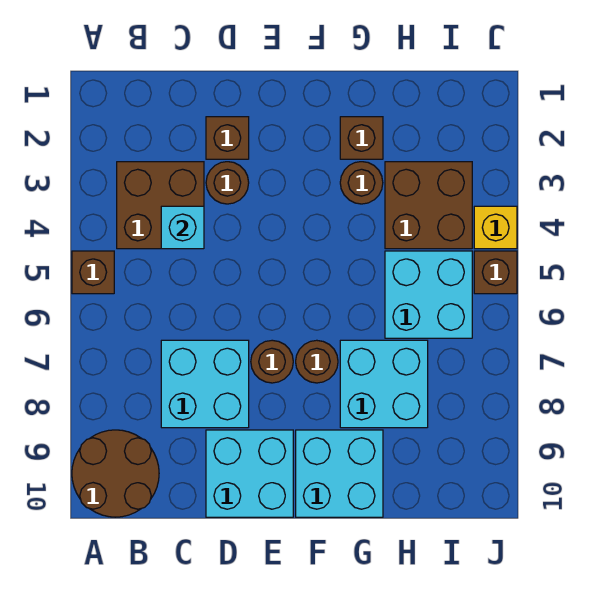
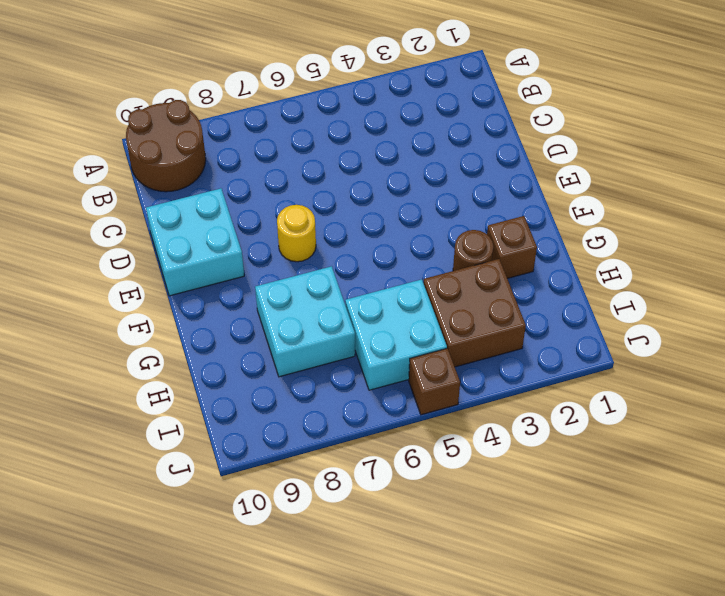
yellow round brick E7 level 1 -> brown round brick E7 level 1
none -> brown brick A5 level 1
none -> brown brick B3:C4 level 1
none -> cyan brick C7:D8 level 1

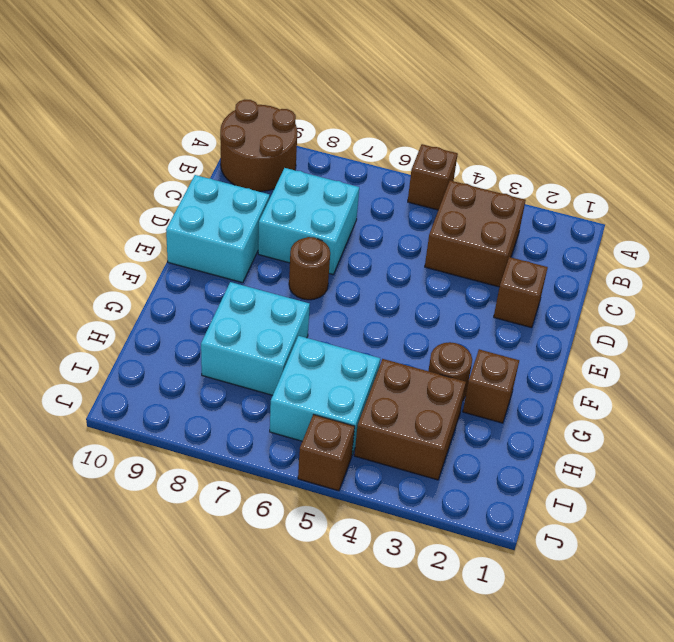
none -> brown round brick D3 level 1
none -> brown round brick F7 level 1
none -> cyan brick F9:G10 level 1

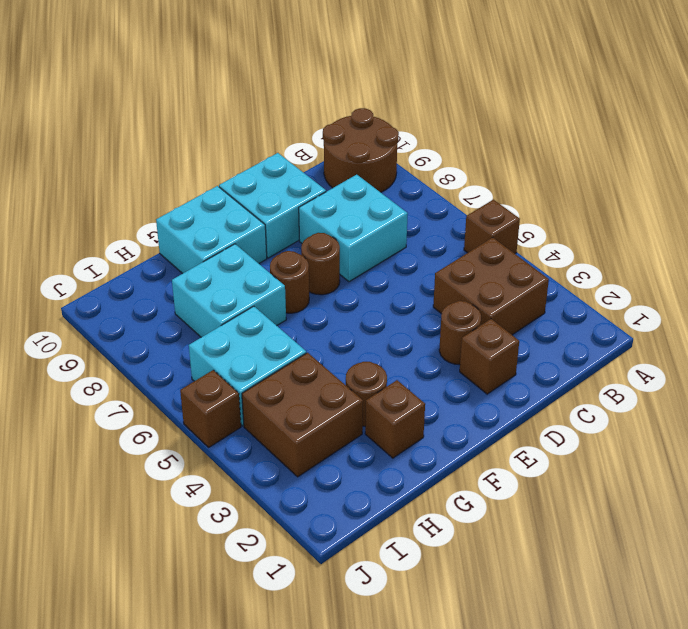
none -> yellow brick J4 level 1
none -> cyan brick C4 level 2

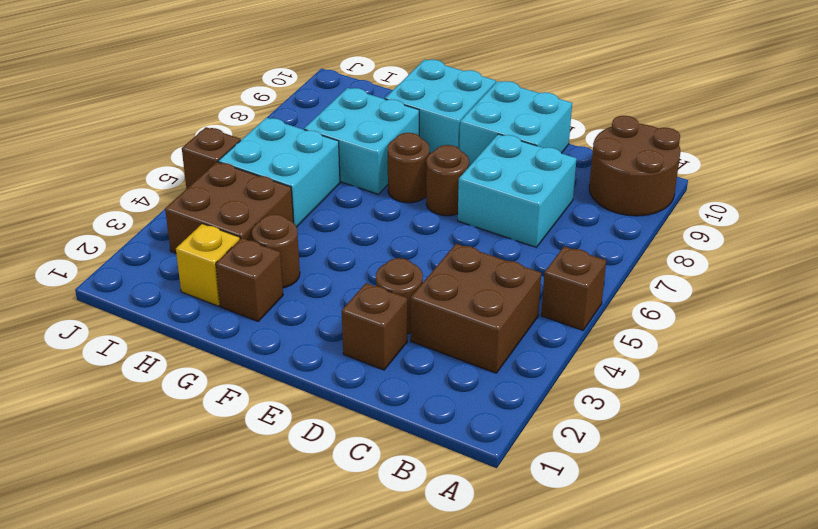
yellow brick H2 level 1 -> yellow brick J4 level 1
none -> cyan brick C4 level 2

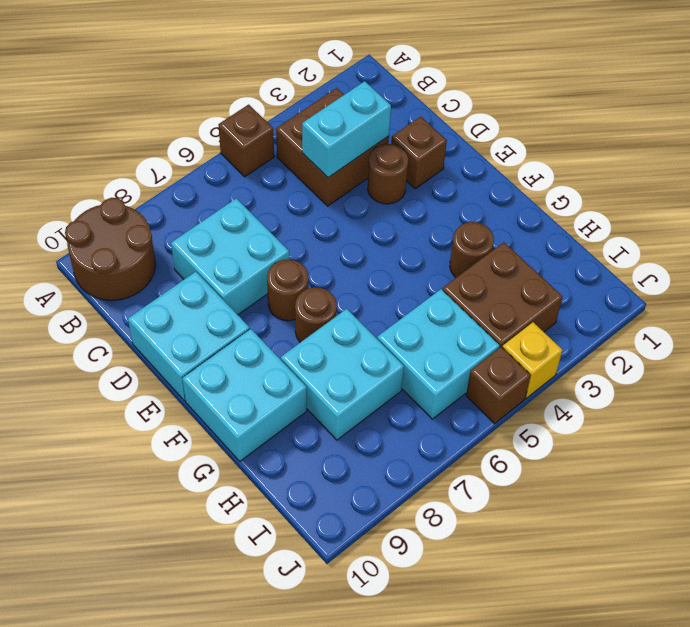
cyan brick C3:C4 level 2 -> cyan brick C4 level 2
none -> brown brick G2 level 1

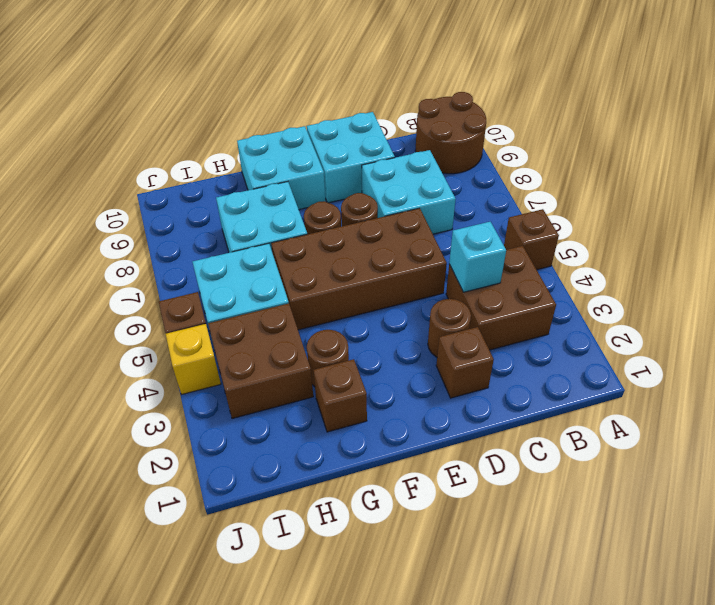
brown brick D5:G6 level 1 -> none

